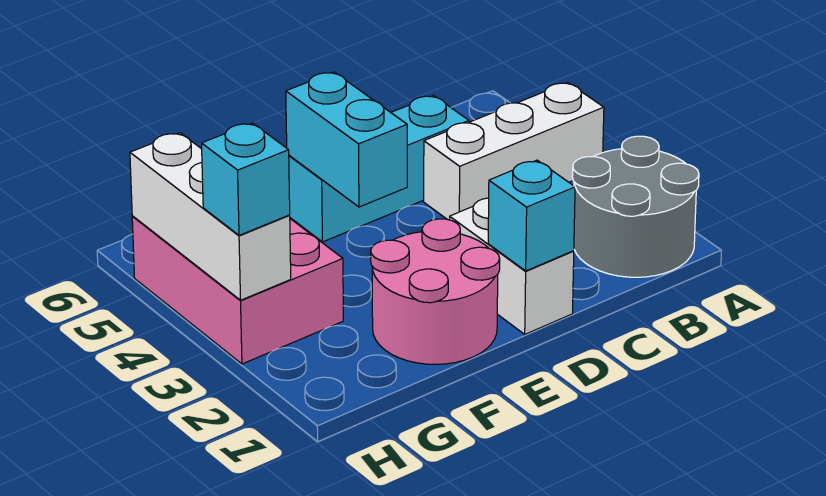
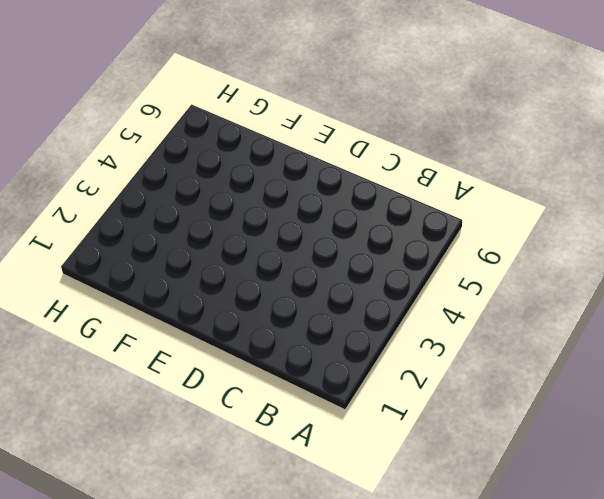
none -> grey round brick A1:B2 level 1
none -> white brick A4:C4 level 1

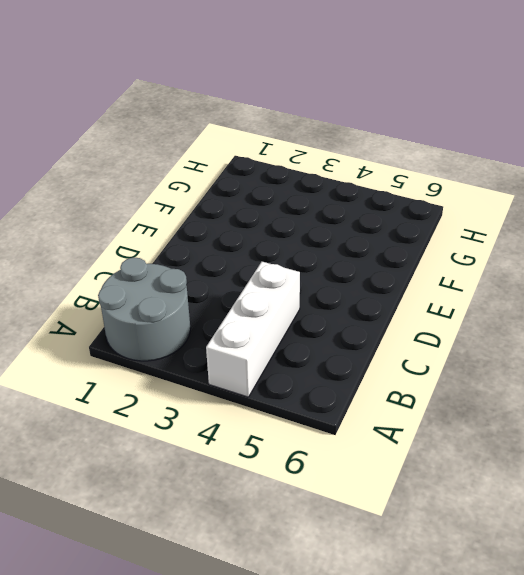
none -> cyan brick C5:E5 level 1
none -> white brick D1:D2 level 1

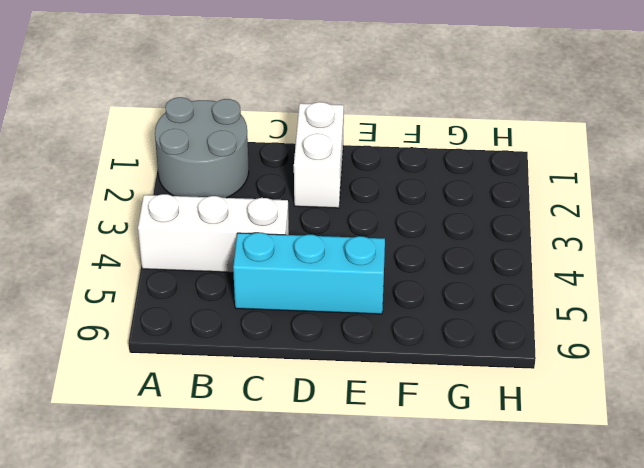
none -> pink round brick E1:F2 level 1
none -> pink brick G3:H5 level 1

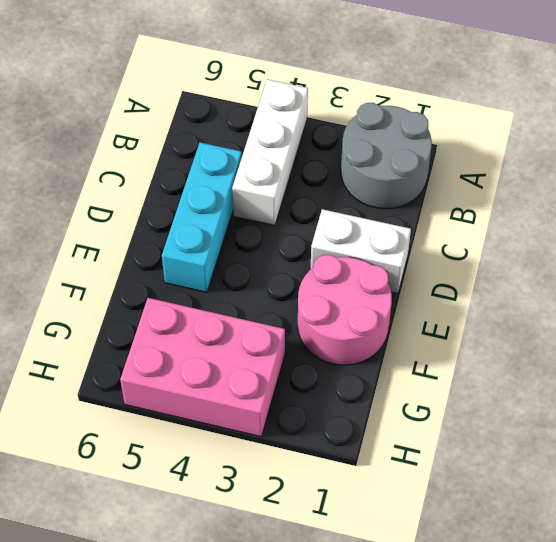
none -> cyan brick D1 level 2
none -> cyan brick E4:E5 level 2

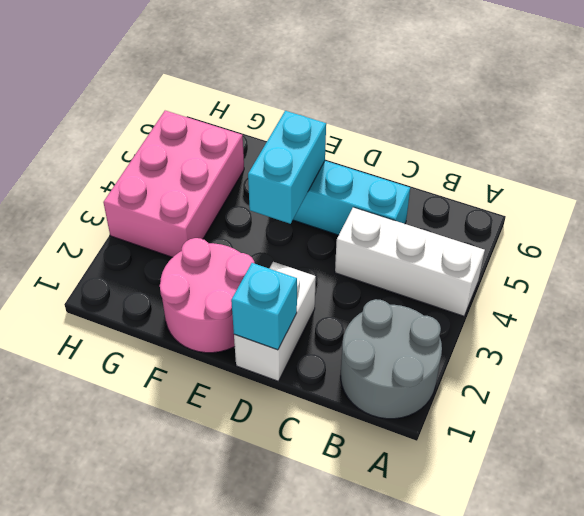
none -> white brick H3:H5 level 2
none -> cyan brick H3 level 3

